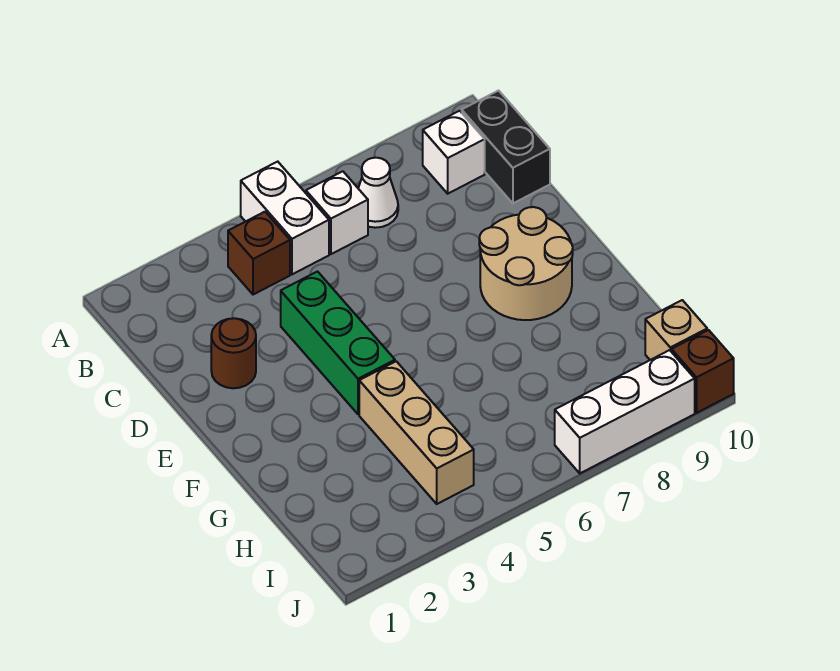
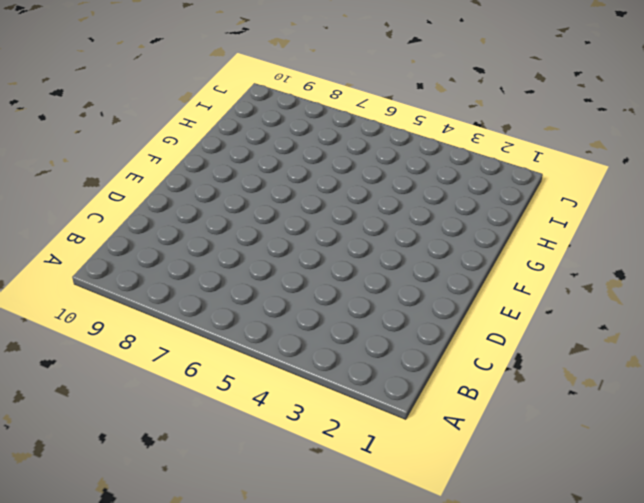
none -> white brick A5:B5 level 1
none -> brown brick B4 level 1
none -> white brick B6 level 1

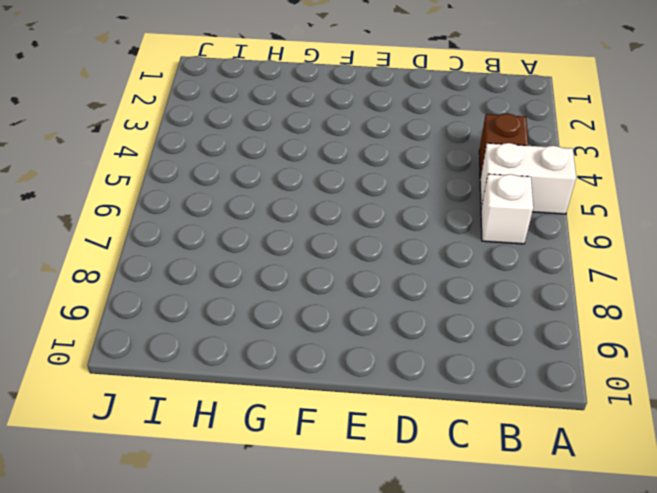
none -> white cone B7 level 1
none -> white brick B9 level 1
none -> black brick B10:C10 level 1

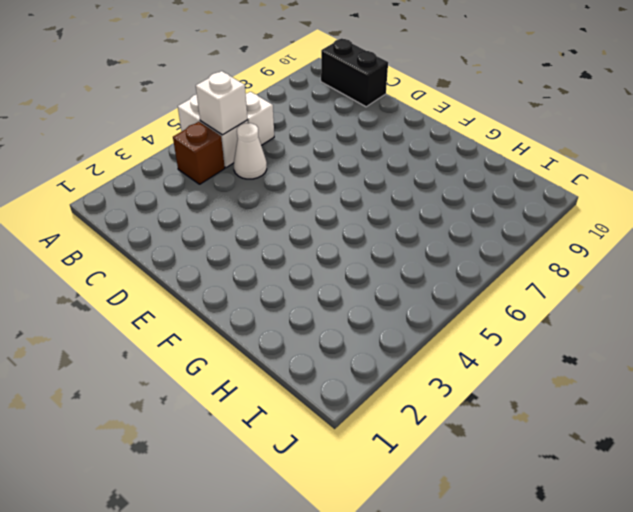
white brick B5 level 2 -> white brick B9 level 1
white cone C5 level 1 -> white cone B7 level 1
none -> brown round brick D2 level 1
none -> green brick D4:F4 level 1
none -> tan round brick E8:F9 level 1

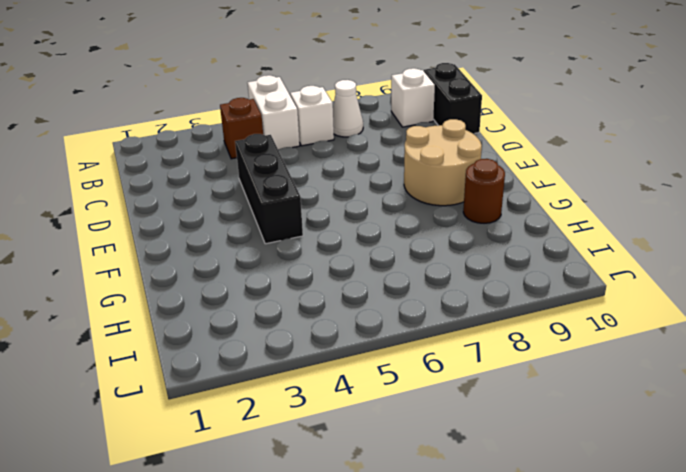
black brick D4:F4 level 1 -> green brick D4:F4 level 1
brown round brick G9 level 1 -> brown round brick D2 level 1
none -> tan brick G4:I4 level 1
none -> tan brick I10 level 1
none -> white brick J7:J9 level 1

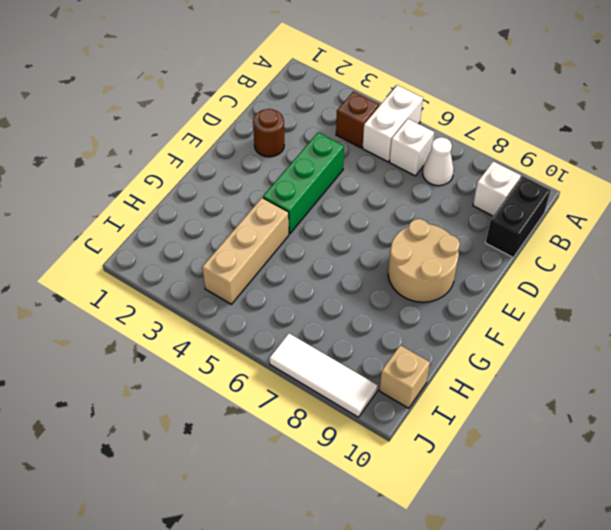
white tile J7:J9 level 1 -> white brick J7:J9 level 1
none -> brown brick J10 level 1

